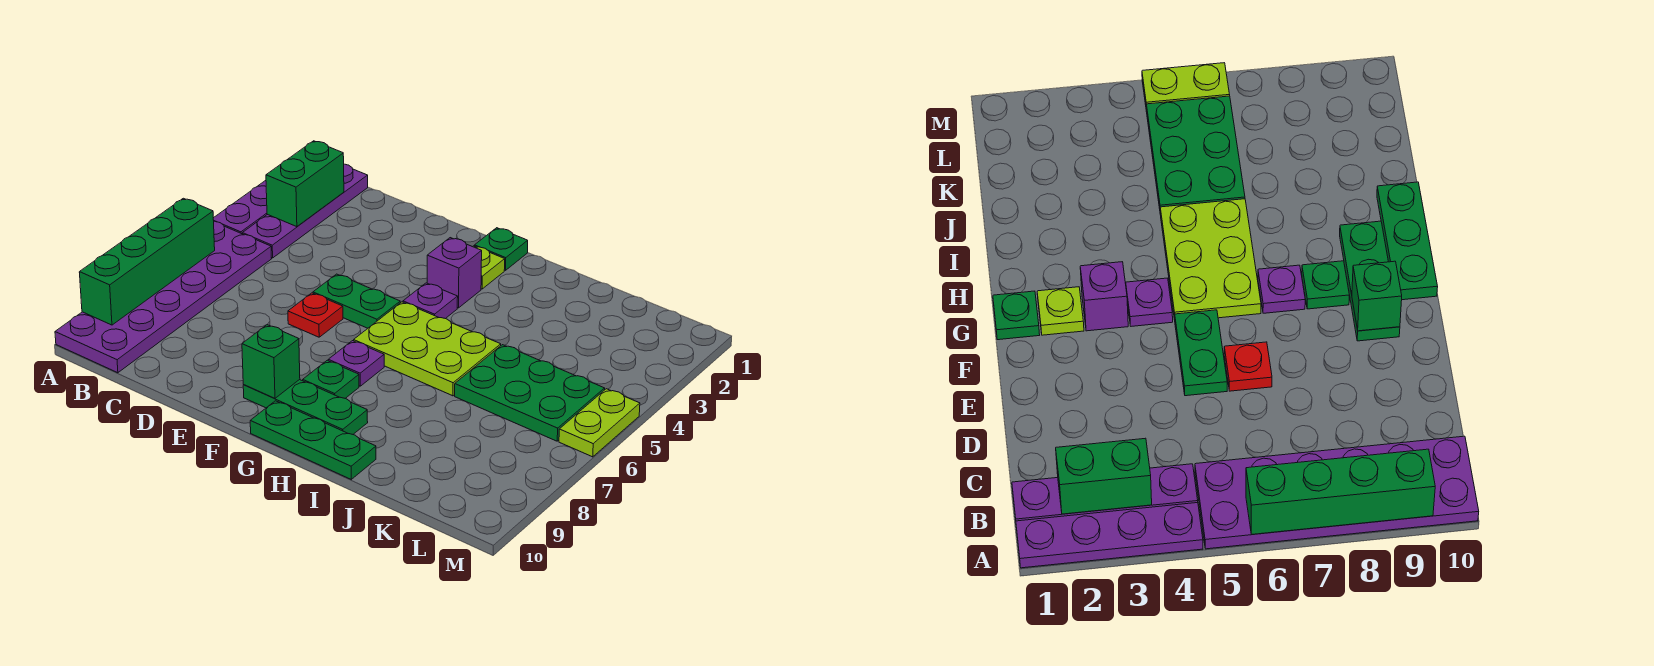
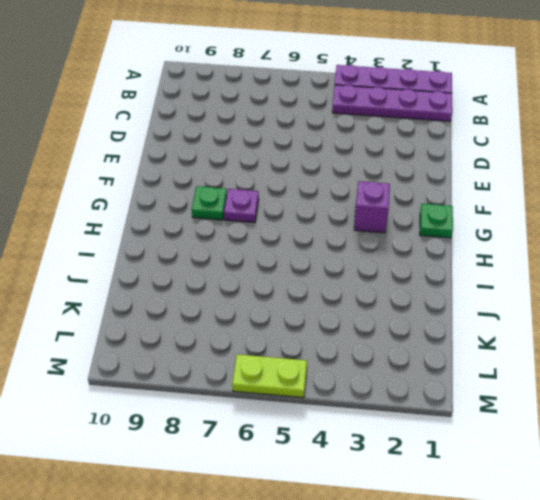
none -> purple plate A5:B10 level 1
none -> green plate E5:F5 level 1
none -> red plate E6 level 1

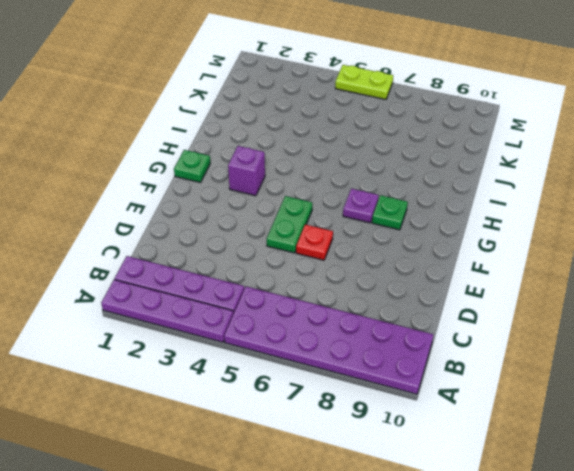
none -> green plate F9:H9 level 1
none -> lime plate G2 level 1
none -> purple plate G4 level 1

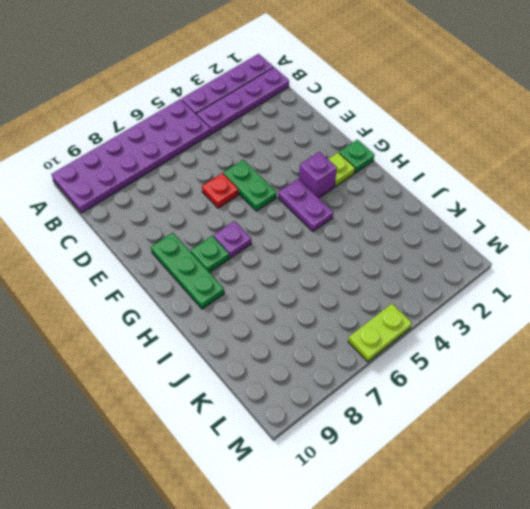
purple plate G4:H4 level 1 -> purple plate G4 level 1
none -> lime plate G5:I6 level 1
none -> green plate G10:I10 level 1
none -> green plate J5:L6 level 1

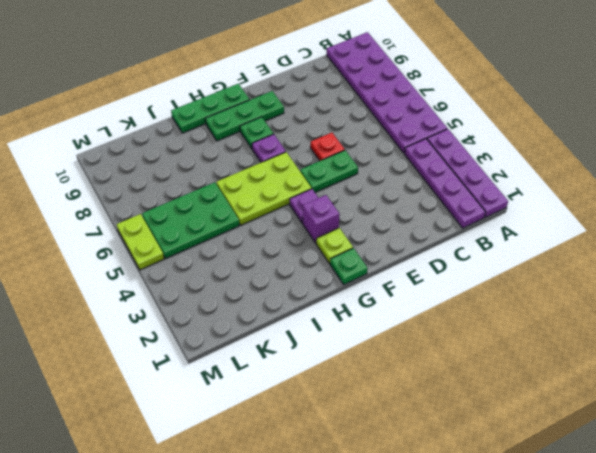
none -> green brick A6:A9 level 2
none -> green brick B2:B3 level 2
none -> green brick F9 level 2

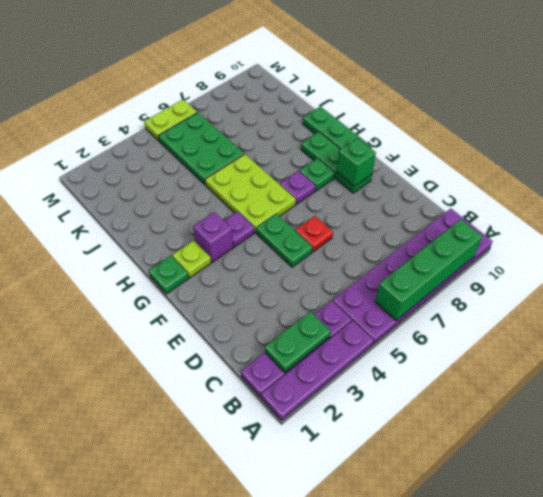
green plate B2:B3 level 2 -> green brick B2:B3 level 2

